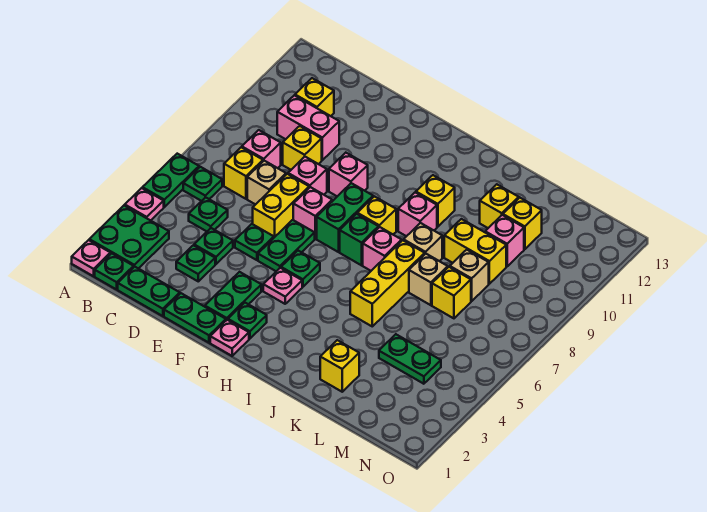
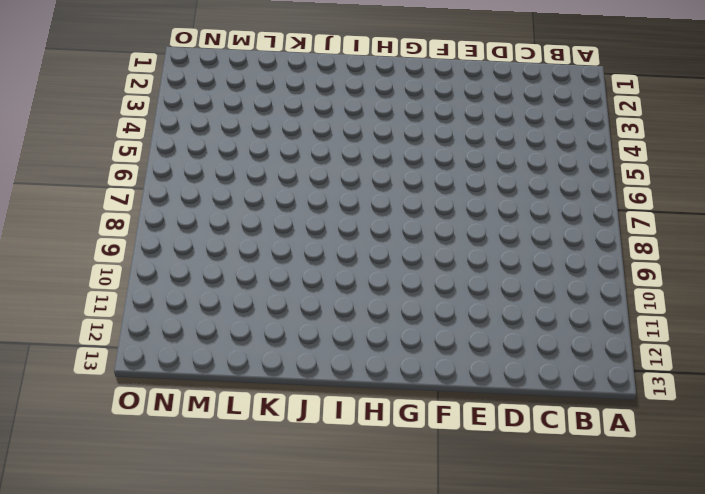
none -> pink plate A1 level 1
none -> green plate A2:B3 level 1
none -> pink plate A4 level 1
none -> green plate A5:A6 level 1

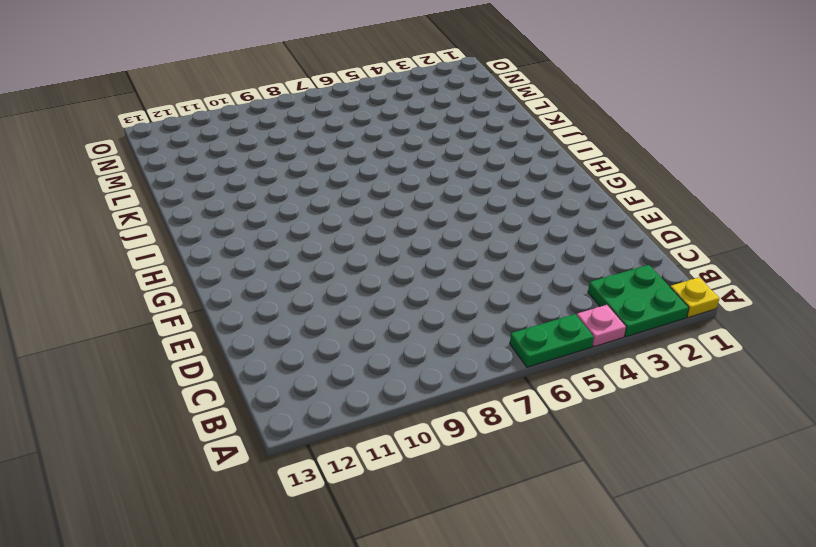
yellow plate A1 level 1 -> pink plate A1 level 1
none -> green plate B1 level 1
none -> green plate B6 level 1
none -> green plate C1:D1 level 1
none -> green plate C5 level 1

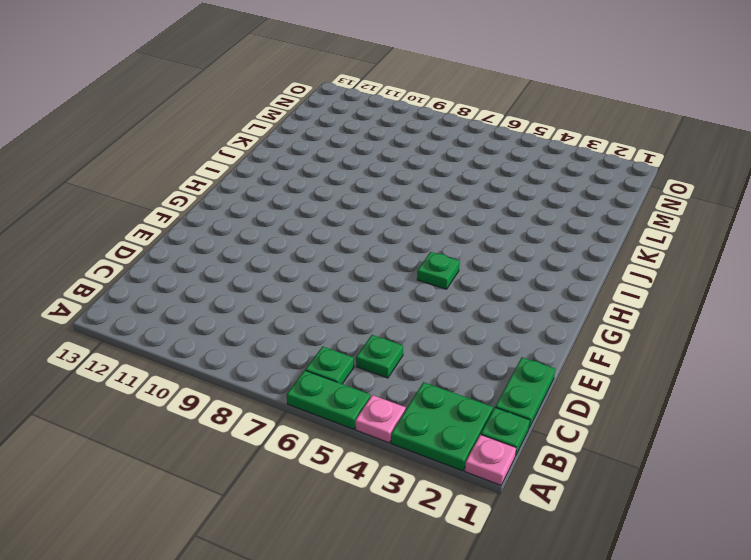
none -> yellow brick C7 level 1
none -> pink brick C8 level 1
none -> pink brick C10:D10 level 1
none -> yellow brick C11 level 1

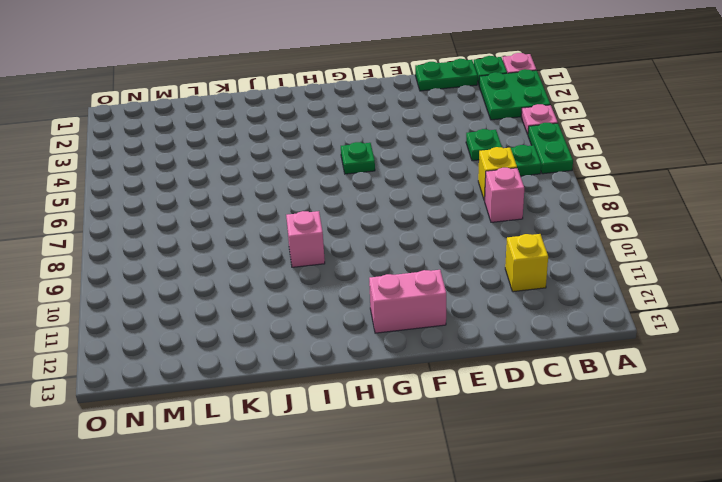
pink brick F12:G12 level 1 -> pink brick C10:D10 level 1
none -> green plate D3 level 1
none -> green plate D4 level 1
none -> tan brick D7 level 1
none -> yellow brick D9 level 1

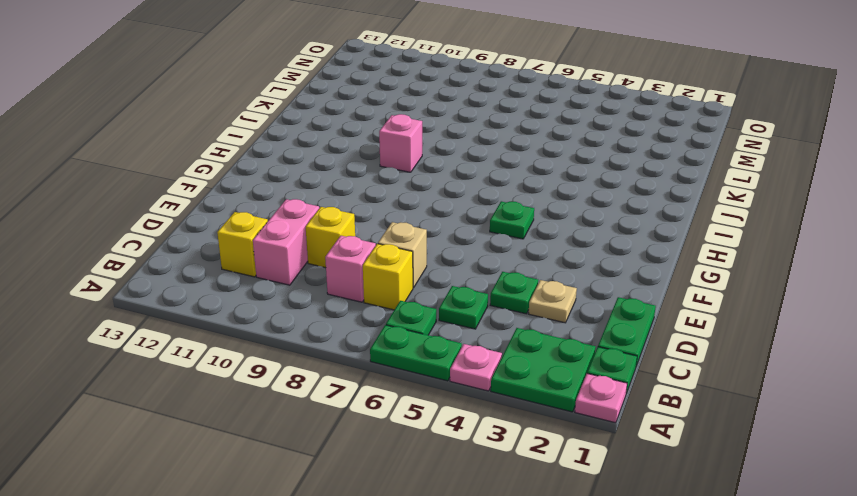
tan plate D3 level 1 -> green plate D3 level 1
none -> green plate E1:F1 level 1
none -> green plate E5 level 1
none -> yellow brick E6:E7 level 1
none -> pink brick E8 level 1

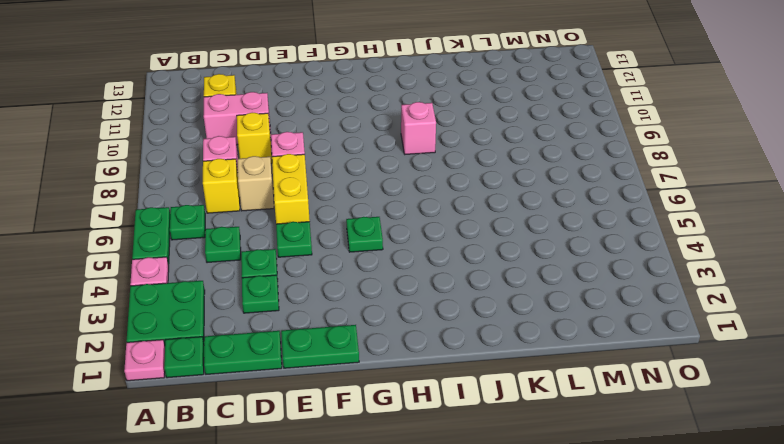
none -> green plate F2:F3 level 1
none -> green plate F5:F6 level 1
none -> pink brick F7 level 1
none -> pink brick F9 level 1

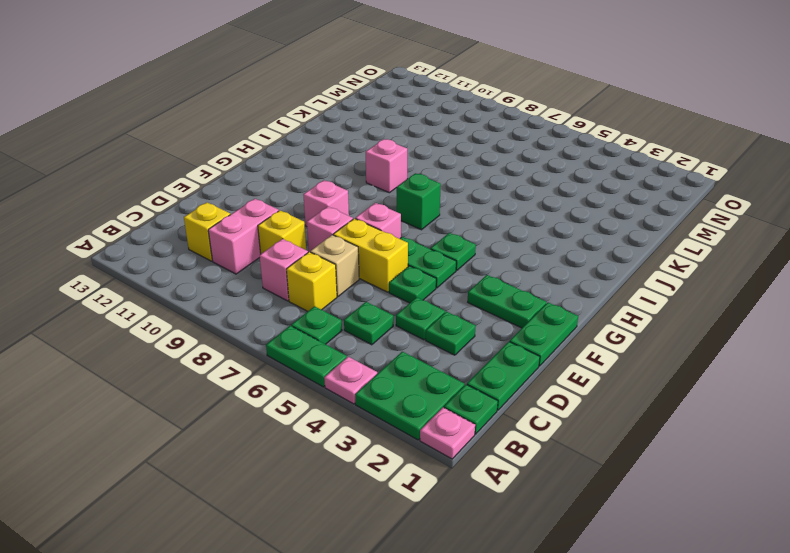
none -> pink plate G1 level 1
none -> green plate G2 level 1
none -> pink plate G4 level 1
none -> green brick G7:G8 level 1

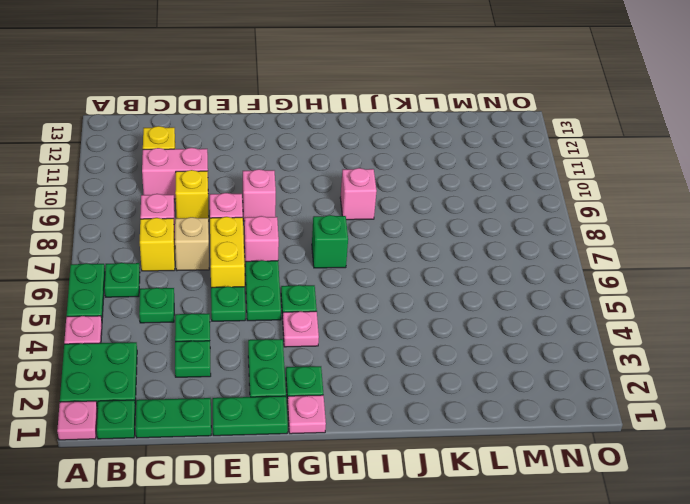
none -> green brick G7:G8 level 1
none -> yellow brick H8 level 1
none -> pink brick I7 level 1
none -> yellow brick I10 level 1

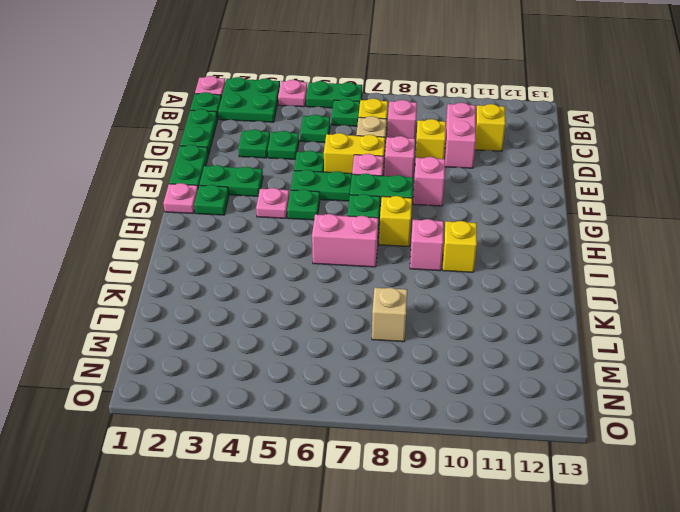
pink brick I6:I7 level 1 -> pink brick I7 level 1
none -> yellow brick J5:J7 level 1
none -> tan brick J8 level 1
none -> yellow brick K2 level 1
none -> tan brick K7 level 1

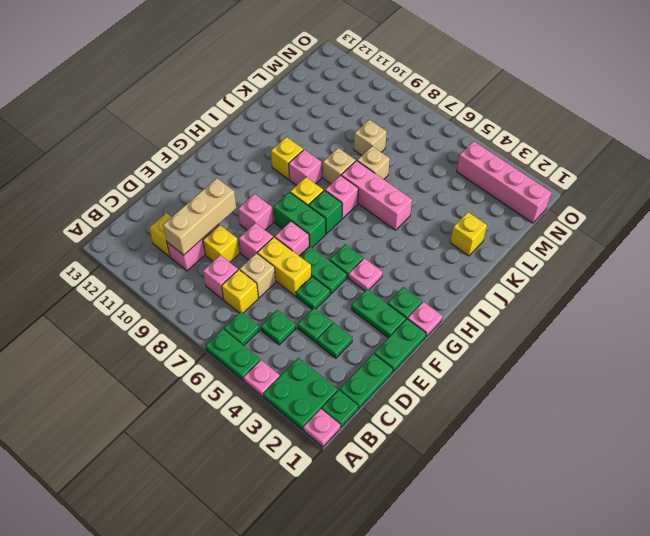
tan brick C10:E10 level 2 -> none
pink brick J5:J7 level 1 -> yellow brick J5:J7 level 1
pink brick N1:N4 level 1 -> none
none -> yellow brick K9:L9 level 1
none -> yellow brick K11 level 1
none -> green plate L4:M4 level 1
none -> yellow brick L7 level 1

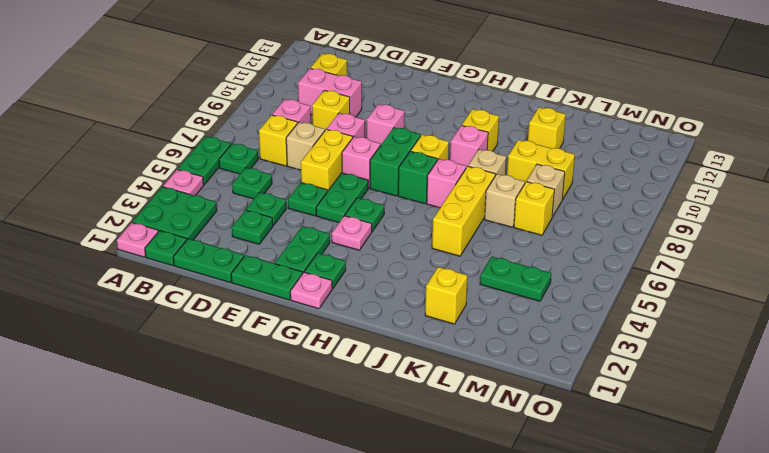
none -> pink brick L10 level 1
none -> yellow brick L11 level 1

